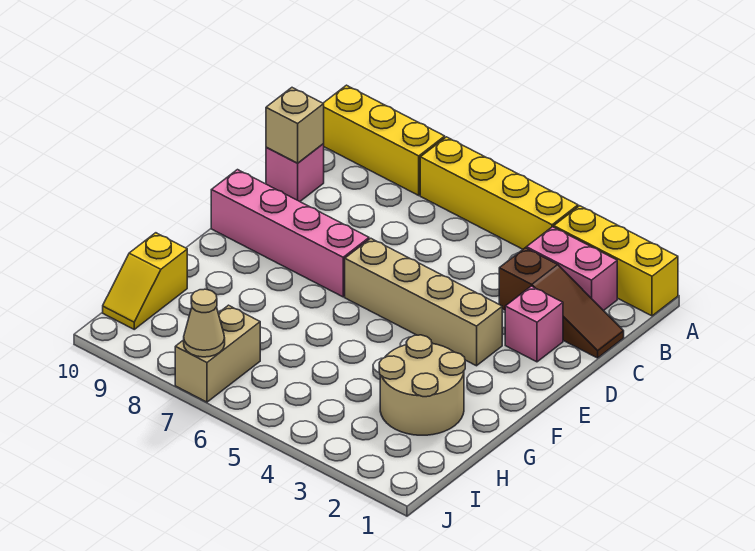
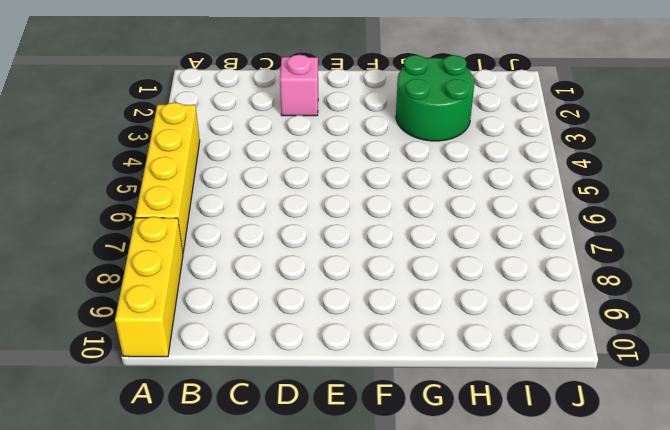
green round brick G2:H3 level 1 -> tan round brick G2:H3 level 1
none -> yellow brick A1:A3 level 1
none -> pink brick B2:B3 level 1
none -> brown slope C1:C3 level 1 top 3

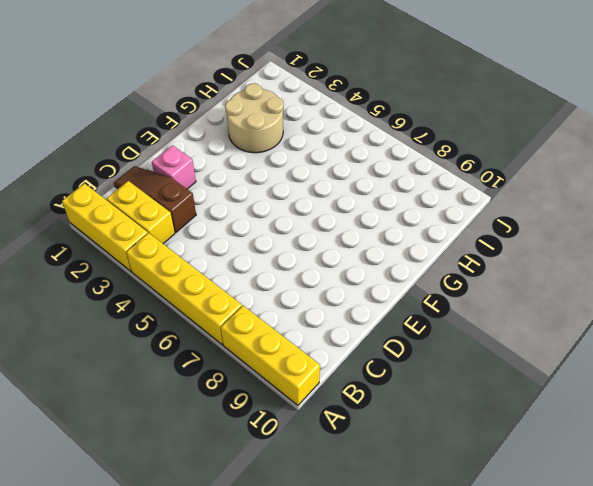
yellow brick B2:B3 level 1 -> pink brick B2:B3 level 1
none -> pink brick C10 level 1
none -> tan brick E3:E6 level 1
none -> pink brick E7:E10 level 1

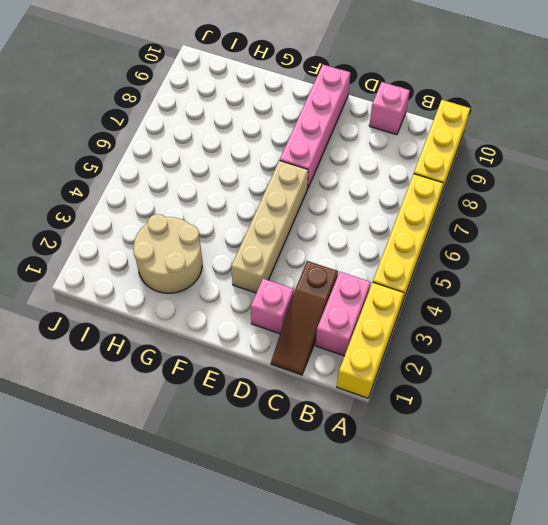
none -> yellow slope H10:I10 level 1 top H
none -> tan brick I7:J7 level 1
none -> tan brick C10 level 2

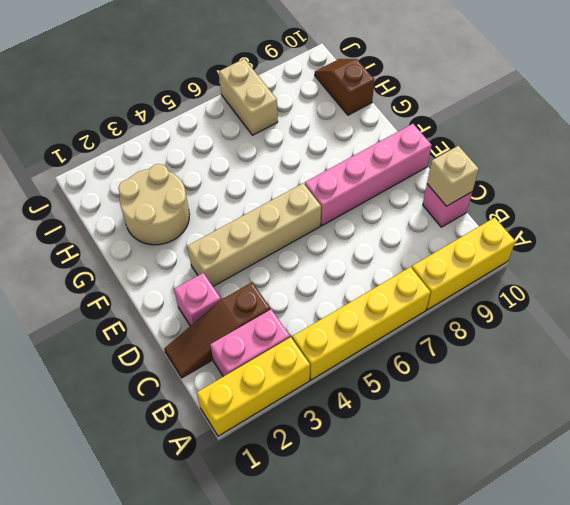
brown slope H10:I10 level 1 top H -> yellow slope H10:I10 level 1 top H
none -> tan cone J7 level 2

